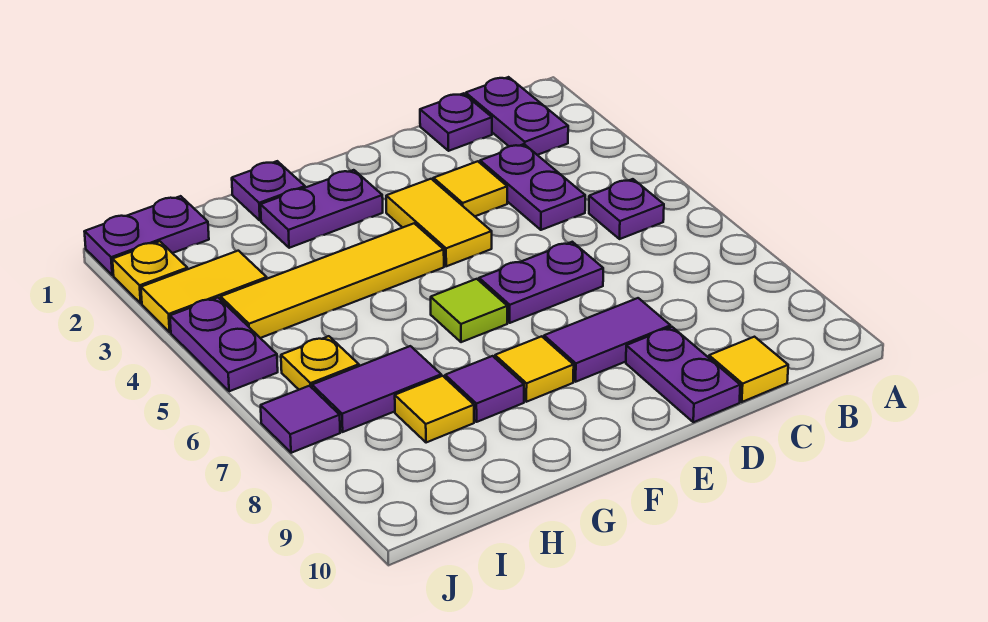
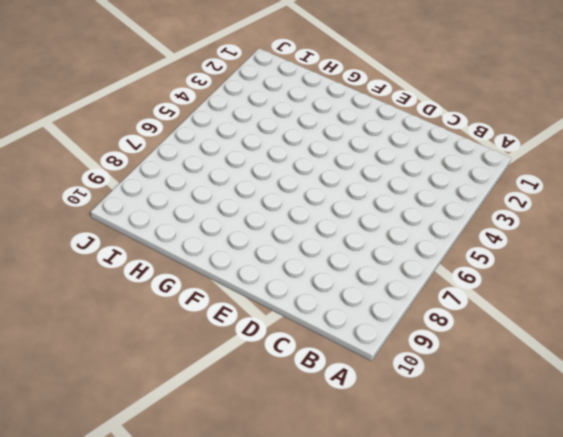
none -> purple plate B1:B2 level 1
none -> purple plate B5 level 1
none -> purple plate C1 level 1

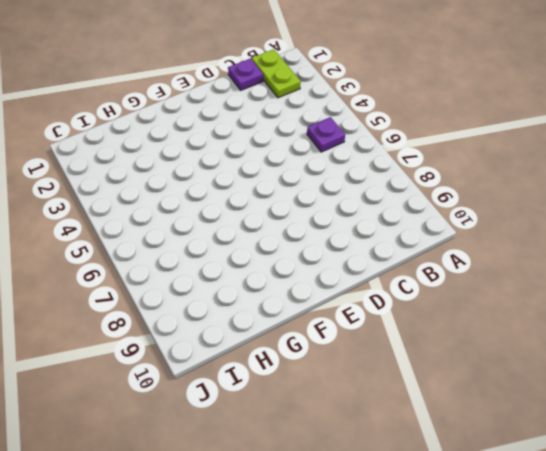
lime plate B1:B2 level 1 -> purple plate B1:B2 level 1
none -> purple plate C3:C4 level 1
none -> yellow tile C10 level 1
none -> yellow tile D3 level 1

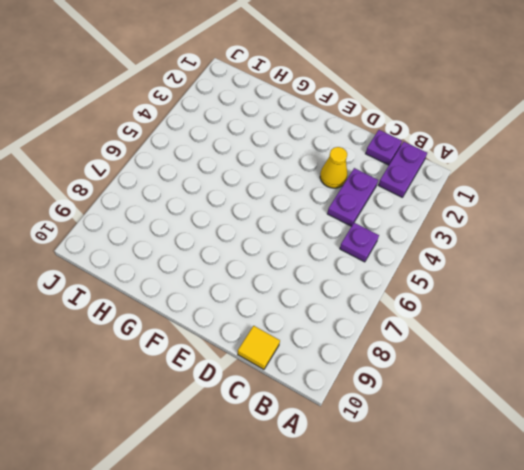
yellow cone D3 level 1 -> yellow tile D3 level 1
none -> purple plate D6:E6 level 1
none -> purple tile D8:E8 level 1
none -> purple plate D9:D10 level 1

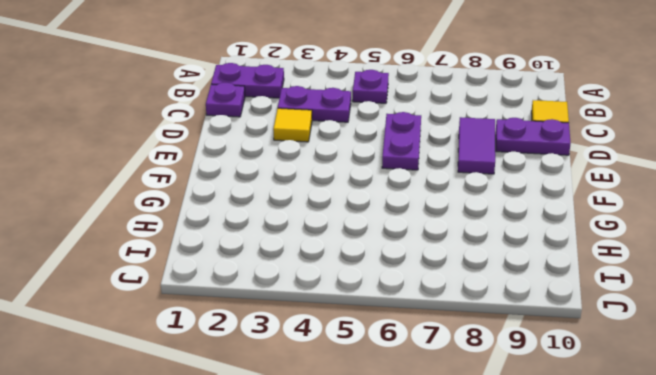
none -> yellow tile E3:E4 level 1
none -> purple plate F2:G2 level 1
none -> yellow tile F4:I4 level 1

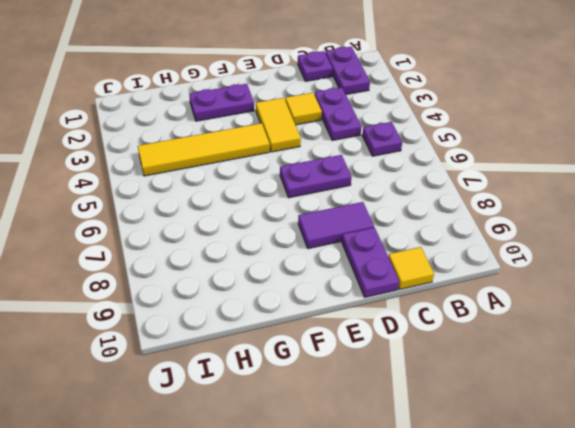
none -> lime tile F6 level 1
none -> yellow tile F8 level 1
none -> purple plate G1 level 1

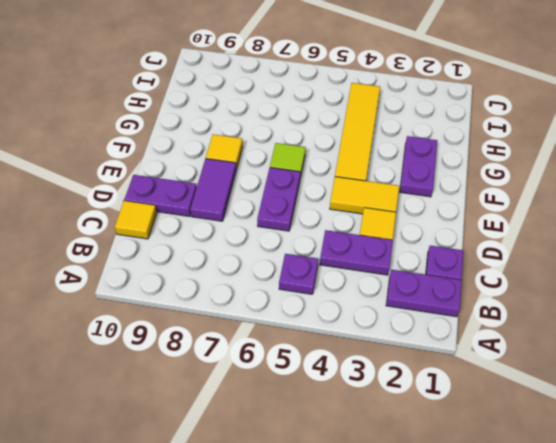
none -> purple plate G1 level 1
none -> purple tile G8 level 1
none -> purple tile H7:I7 level 1

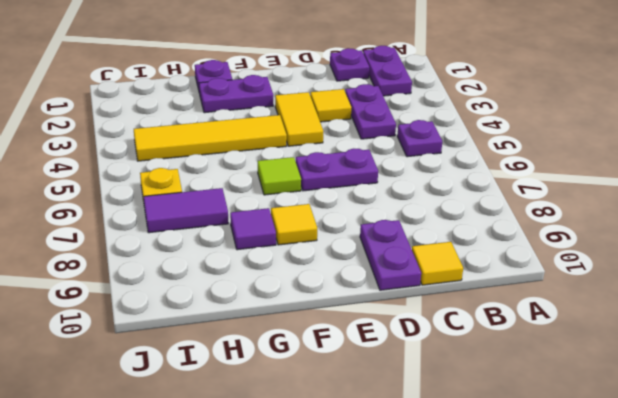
none -> purple tile D8:E8 level 1
none -> yellow tile H8 level 1
none -> purple plate I1:J1 level 1

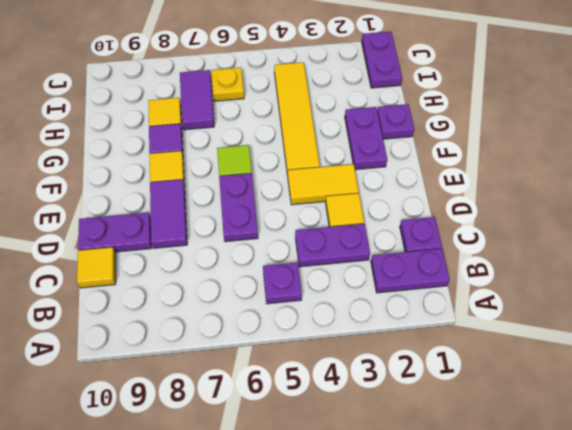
none -> yellow tile I3:J3 level 1
none -> yellow plate J2 level 1
none -> purple plate J4:J5 level 1

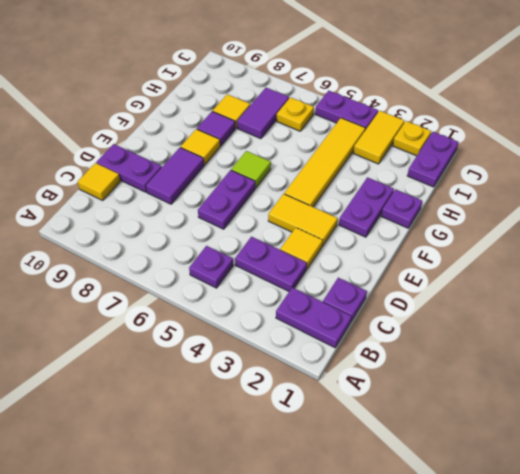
none -> purple tile J7 level 1

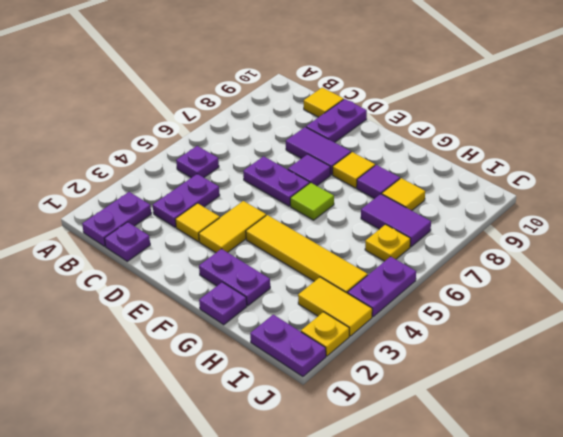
purple tile E7 level 1 -> purple tile J7 level 1

